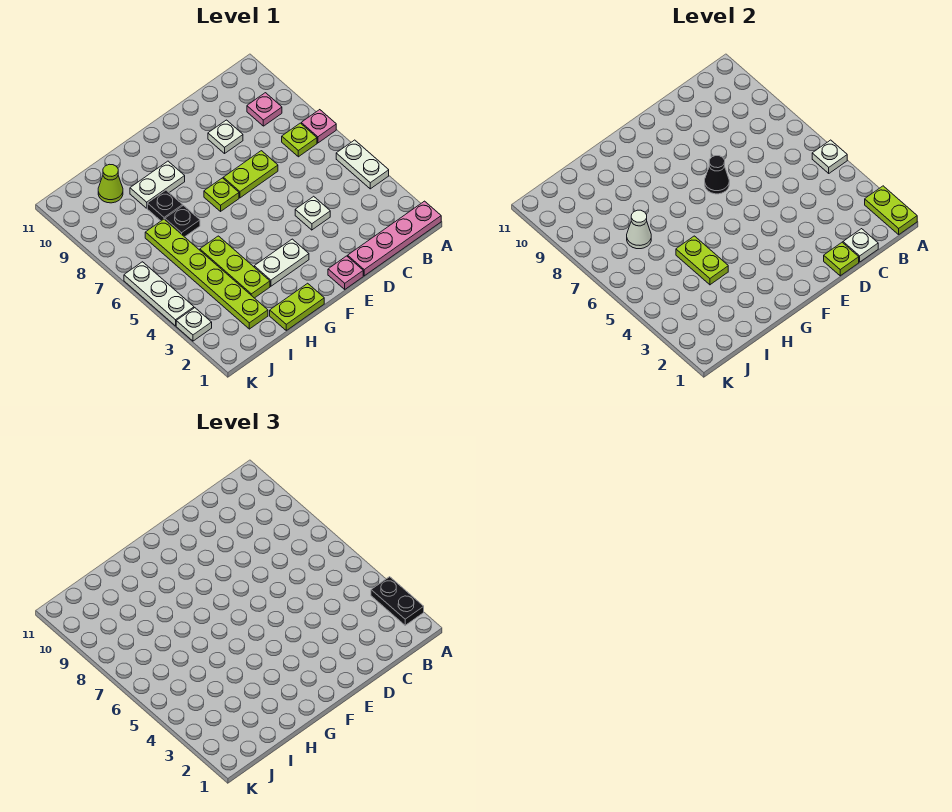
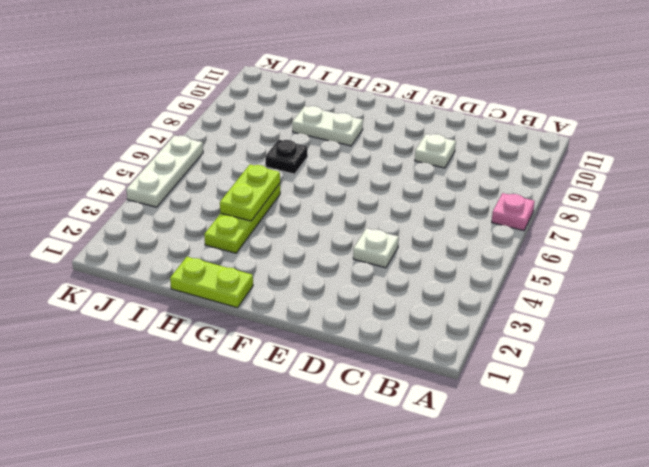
none -> pink plate A1:D1 level 1
none -> white plate A4:A5 level 1
none -> lime plate B7 level 1

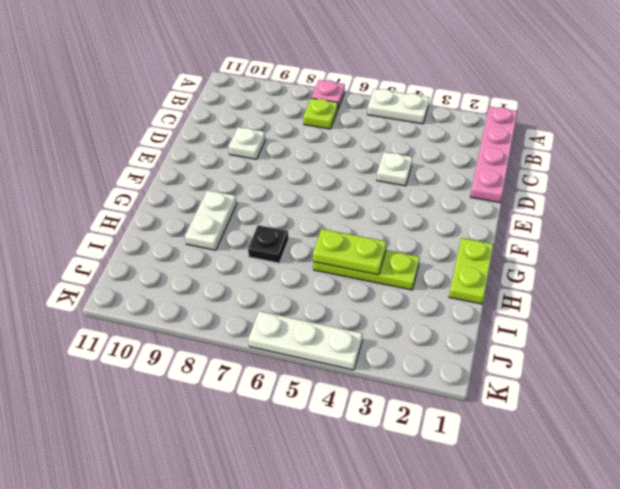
none -> pink plate B9 level 1
none -> lime plate D7:E7 level 1
none -> pink plate E1 level 1

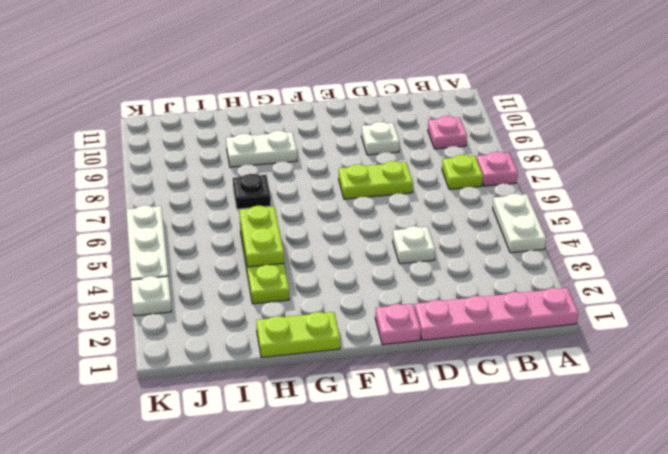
none -> white plate F3:G3 level 1
none -> lime plate F7 level 1
none -> black plate H8 level 1

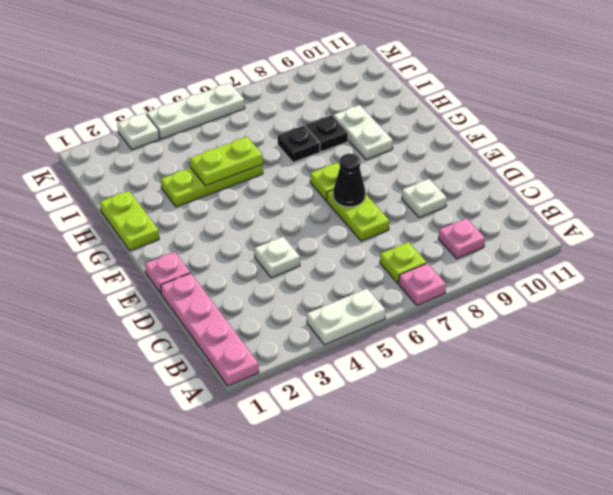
none -> white plate F3:G3 level 1
none -> lime plate I2:I7 level 1
none -> lime cone I10 level 1

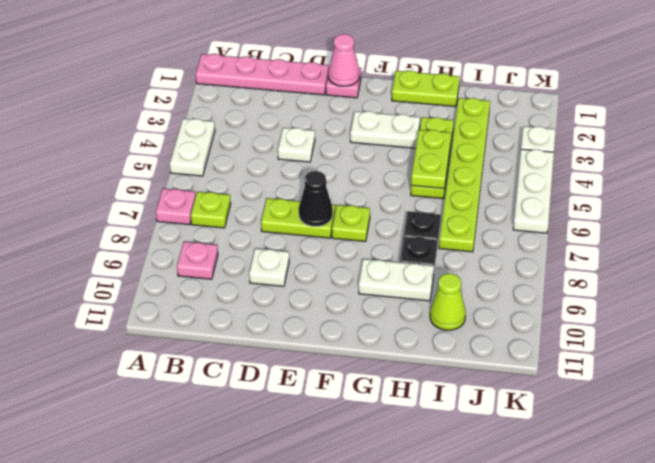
pink cone E1 level 2 -> none
none -> lime plate A1:A2 level 2
none -> white plate A5 level 2
none -> white plate C1 level 2

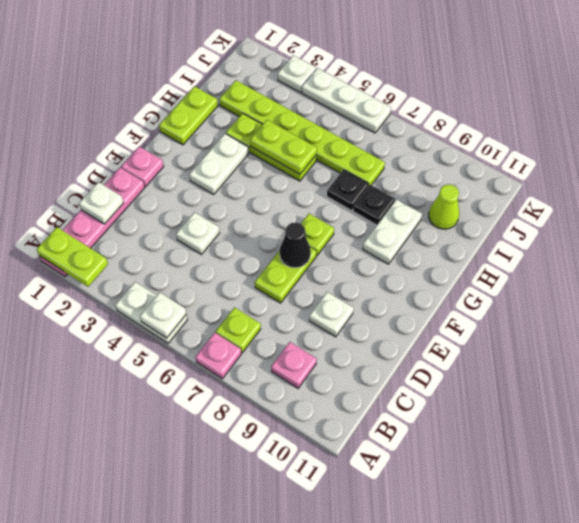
none -> lime plate D1 level 2
none -> white cone I7 level 2
none -> black plate A2:A3 level 3

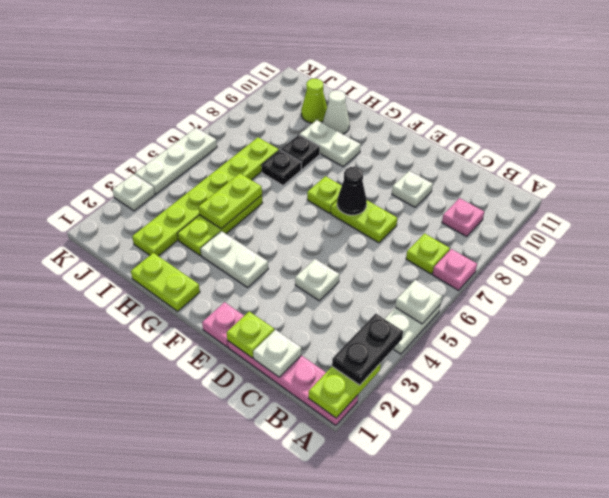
white cone H10 level 1 -> white cone I7 level 2

